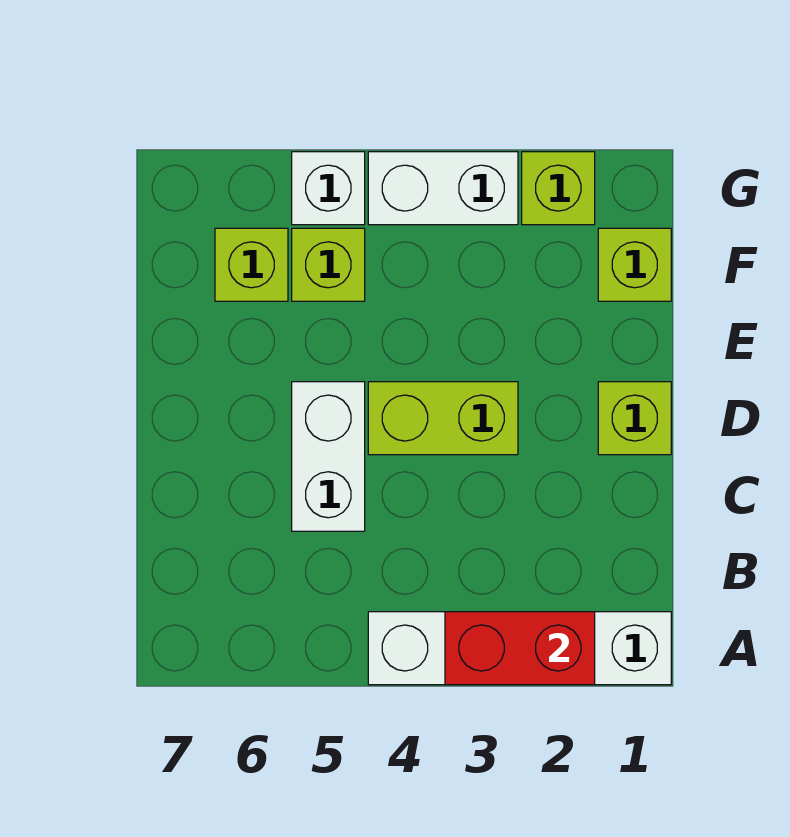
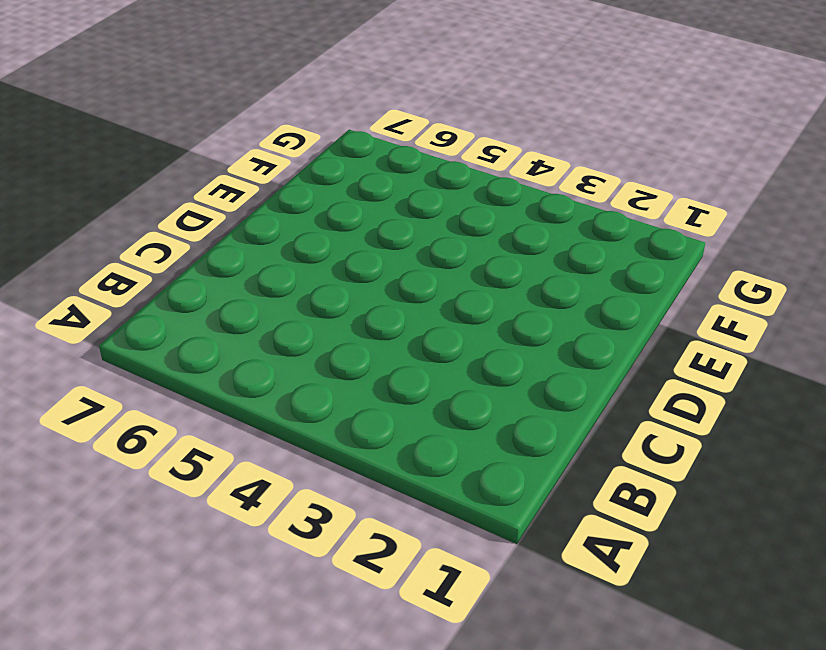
none -> white brick A1:A4 level 1
none -> white brick C5:D5 level 1

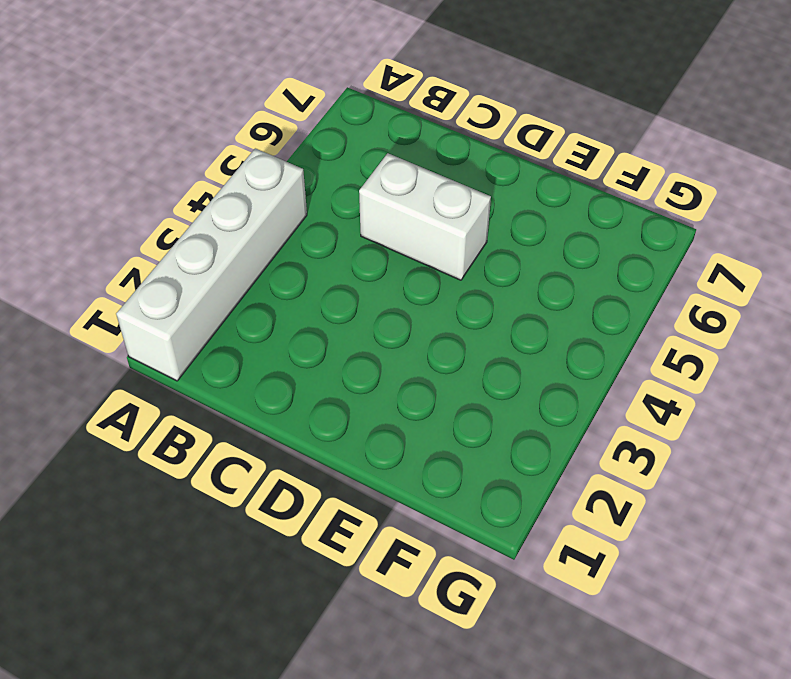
none -> lime brick D1 level 1
none -> lime brick D3:D4 level 1

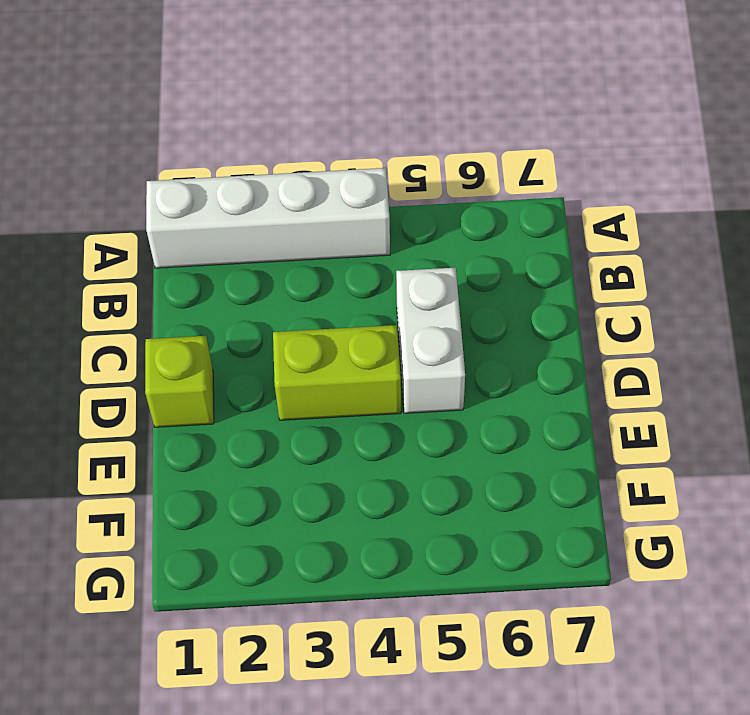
none -> lime brick F1 level 1
none -> lime brick F5 level 1

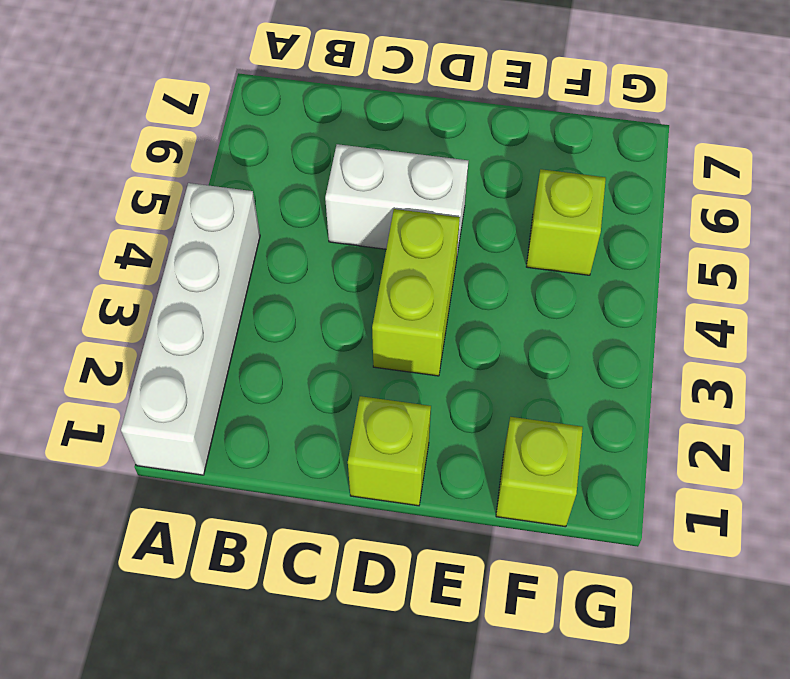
none -> lime brick F6 level 1
none -> lime brick G2 level 1

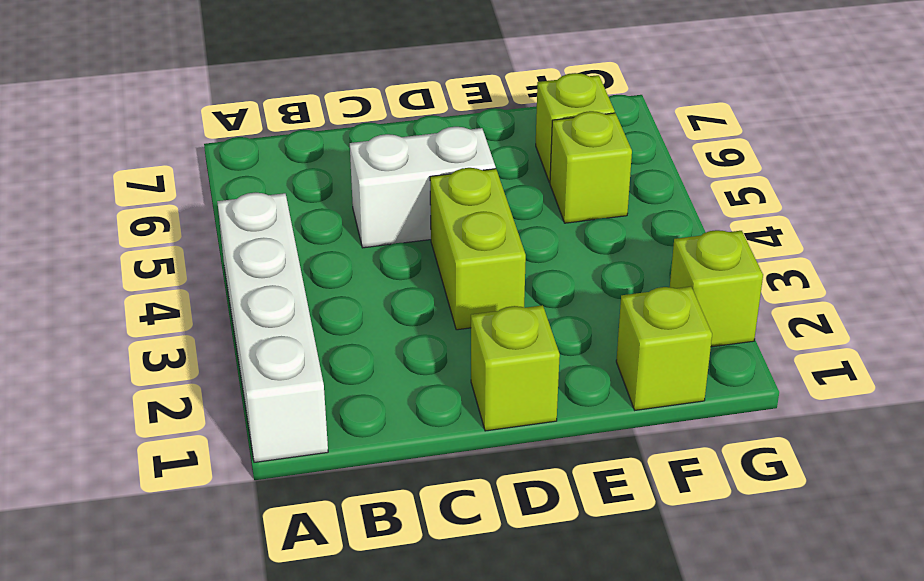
none -> white brick G3:G4 level 1
none -> white brick G5 level 1

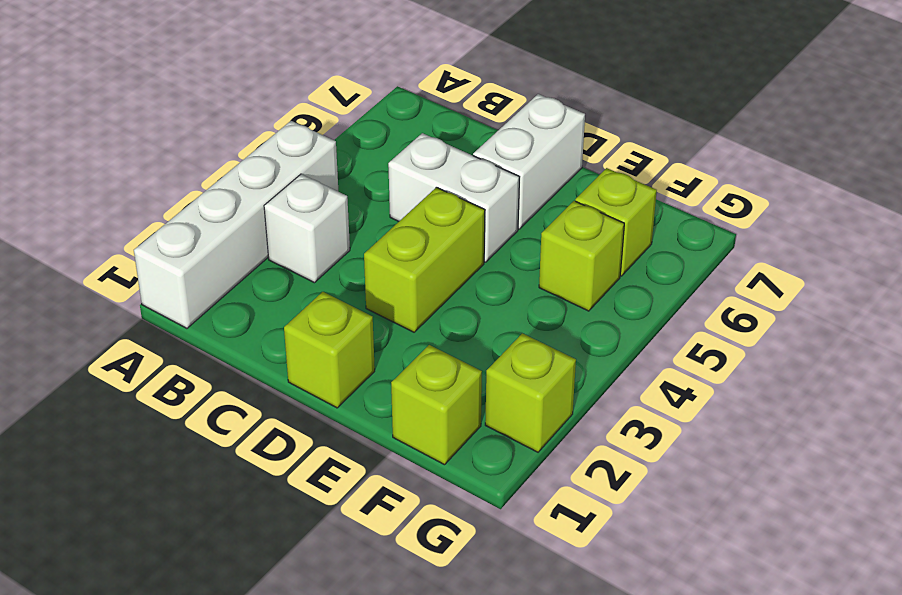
white brick B3 level 1 -> white brick G5 level 1
white brick D6:D7 level 1 -> white brick G3:G4 level 1
none -> red brick A2:A3 level 2

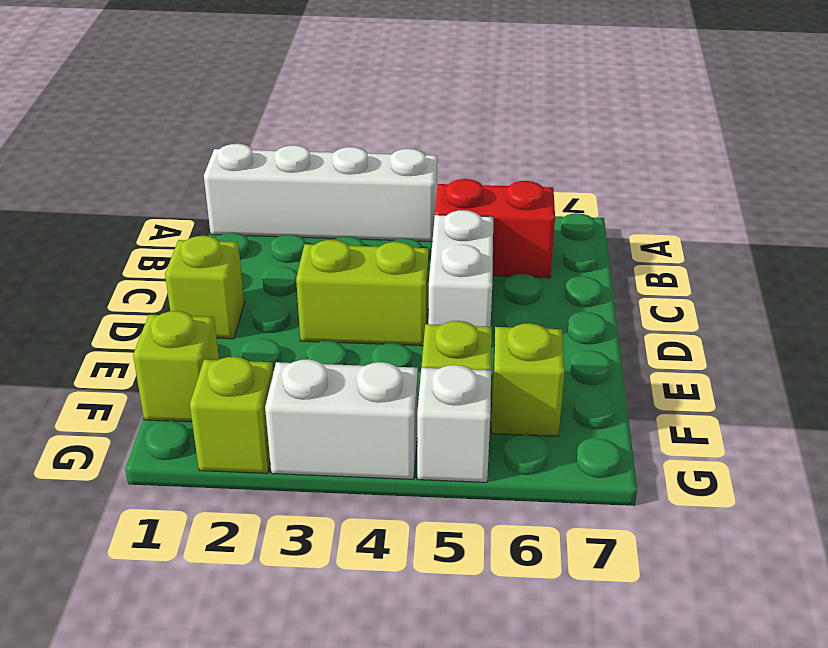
red brick B5:B6 level 1 -> red brick A2:A3 level 2

